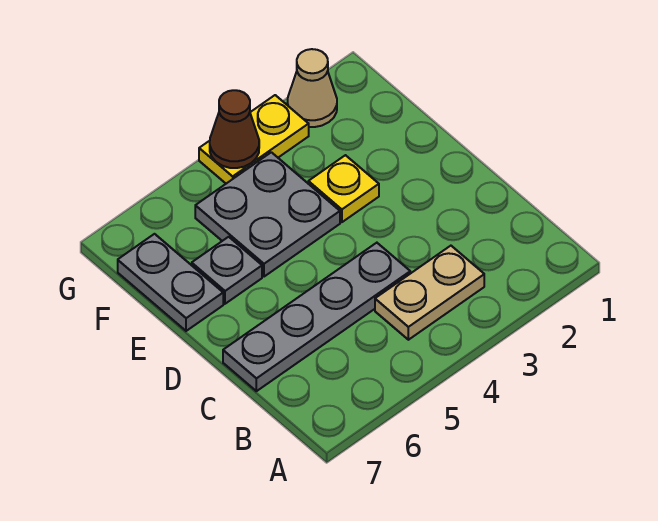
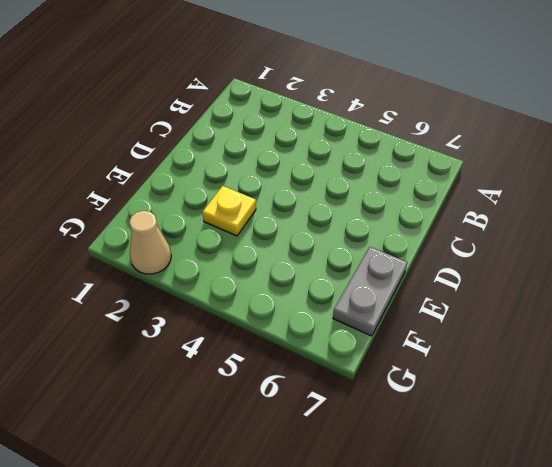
none -> tan plate B3:B4 level 1
none -> grey plate C4:C7 level 1

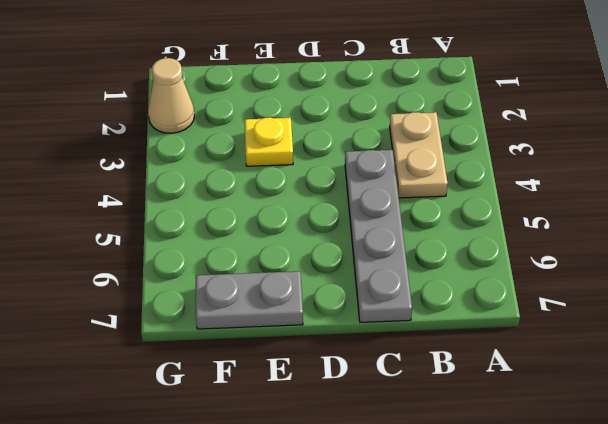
none -> grey plate E4:F5 level 1
none -> grey plate E6 level 1

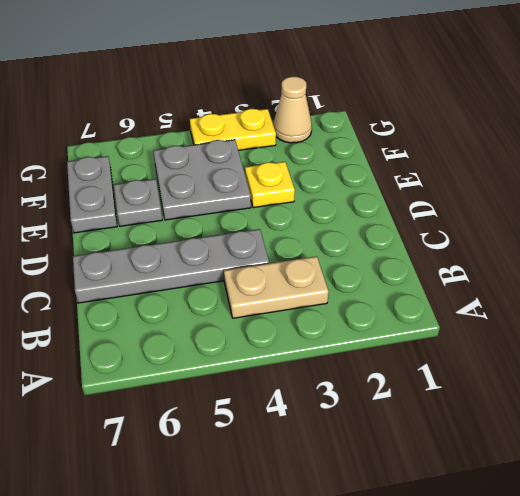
none -> brown cone G4 level 2

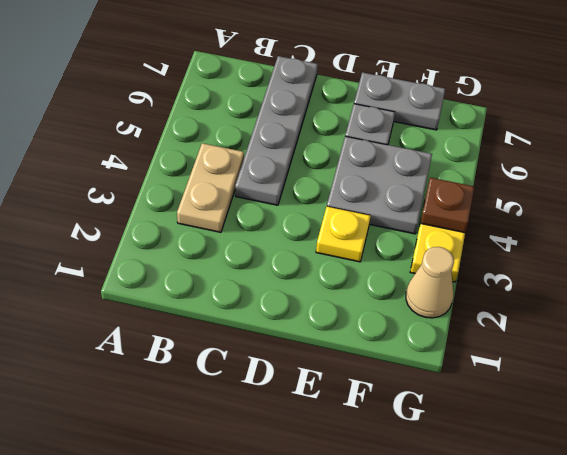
brown plate G4 level 2 -> brown cone G4 level 2

